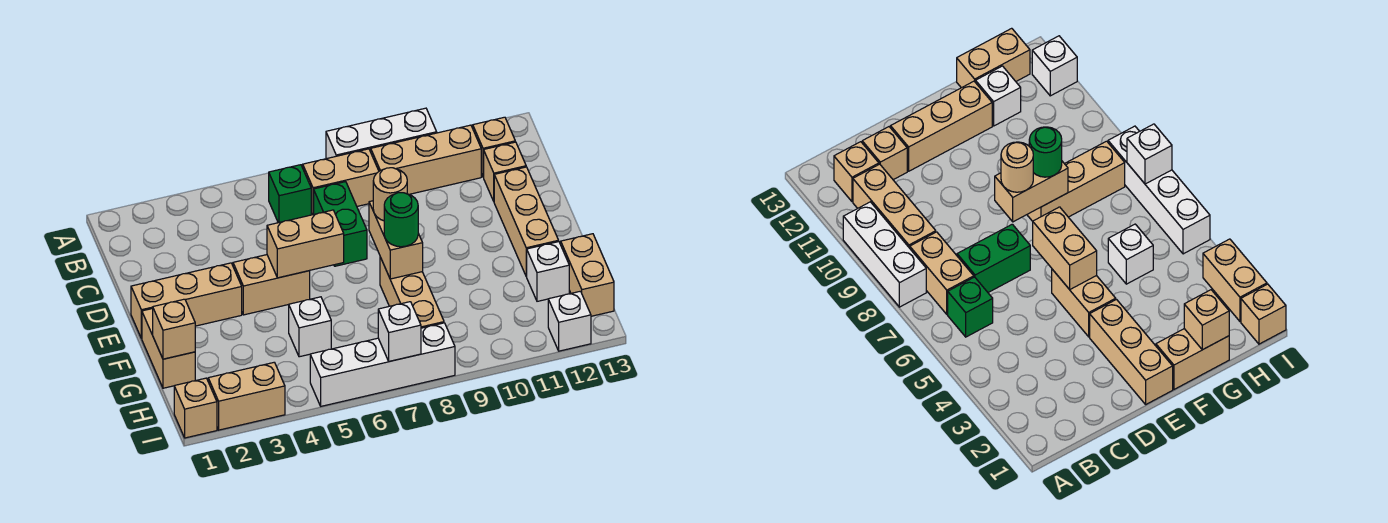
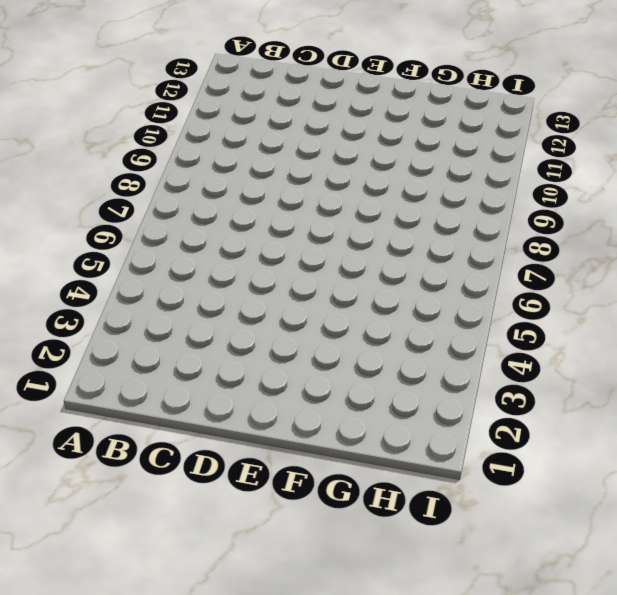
none -> white brick A8:A10 level 1
none -> green brick B6 level 1
none -> tan brick B7:B8 level 1

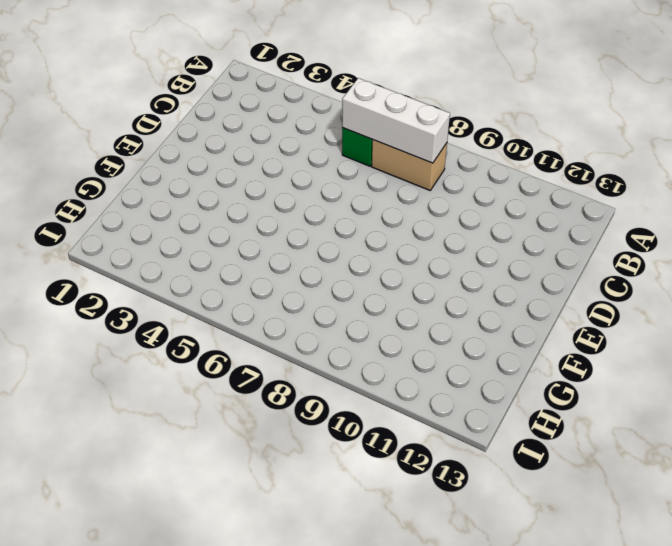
white brick B6:B8 level 2 -> white brick A8:A10 level 1
none -> tan brick B9:B11 level 1
none -> tan brick B12 level 1
none -> green brick C7:D7 level 1

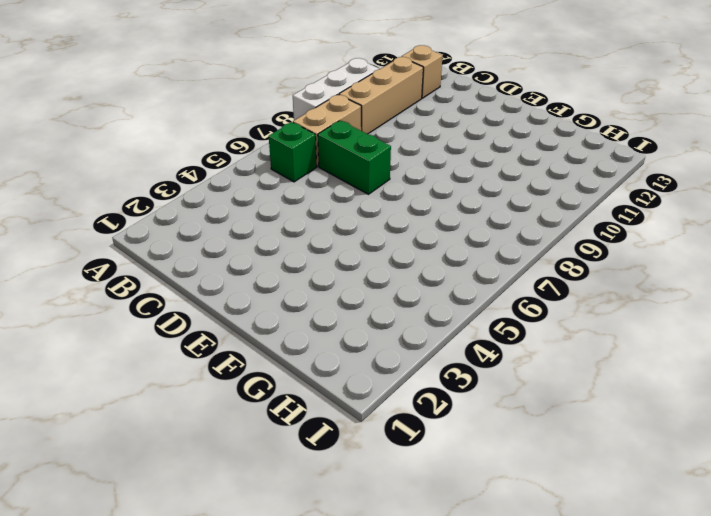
none -> tan brick C12 level 1
none -> tan brick D12:F12 level 1
none -> tan brick E1:E3 level 1

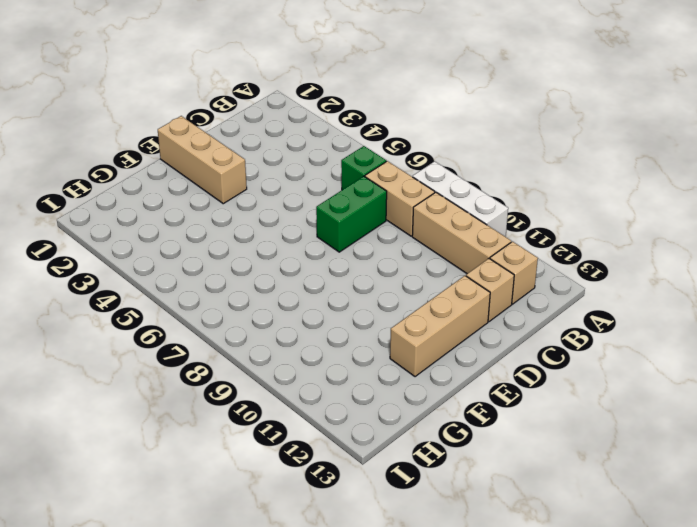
none -> tan brick E4:E5 level 1
none -> tan brick F1:G1 level 1
none -> tan brick F8:H8 level 1

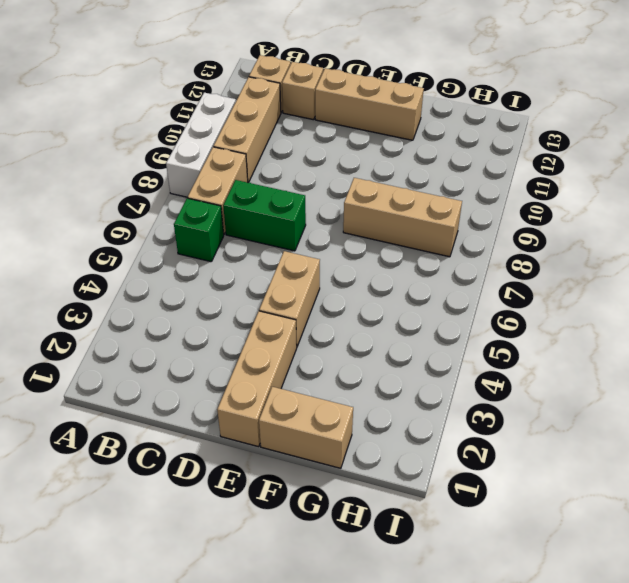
none -> white brick G5 level 1
none -> white brick G12 level 1
none -> tan brick G13:H13 level 1

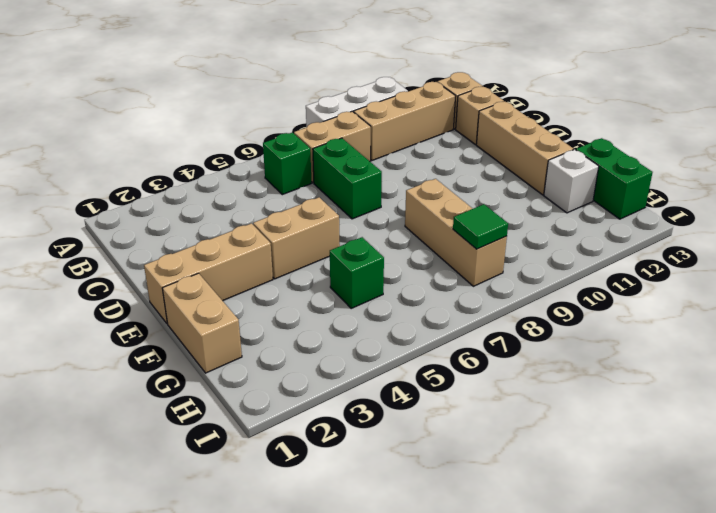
green brick G5 level 1 -> white brick G5 level 1
green brick G13:H13 level 1 -> tan brick G13:H13 level 1
green tile H8 level 2 -> none
none -> tan brick I1 level 1
none -> tan brick I2:I3 level 1
none -> white brick I5:I8 level 1

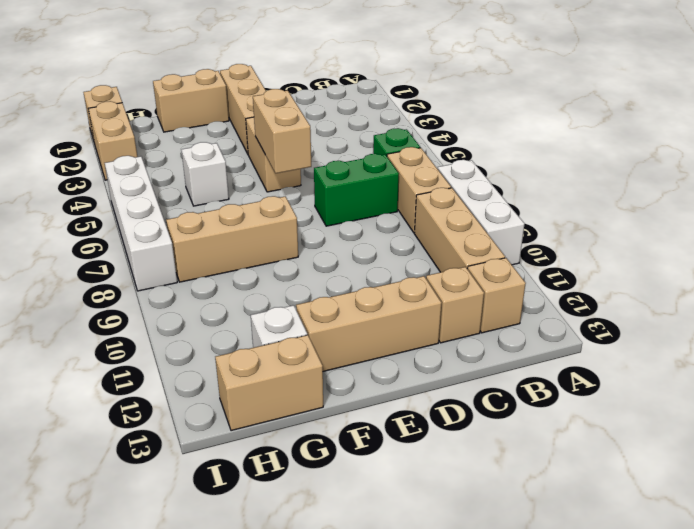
none -> white brick I12 level 1
none -> tan brick E8:F8 level 2
none -> tan brick G1 level 2

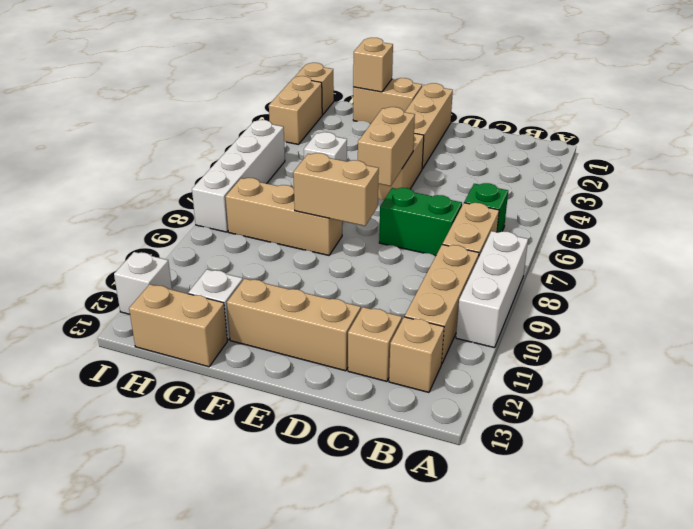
none -> white brick I7 level 2
none -> tan round brick E8 level 3
none -> green round brick F8 level 3

